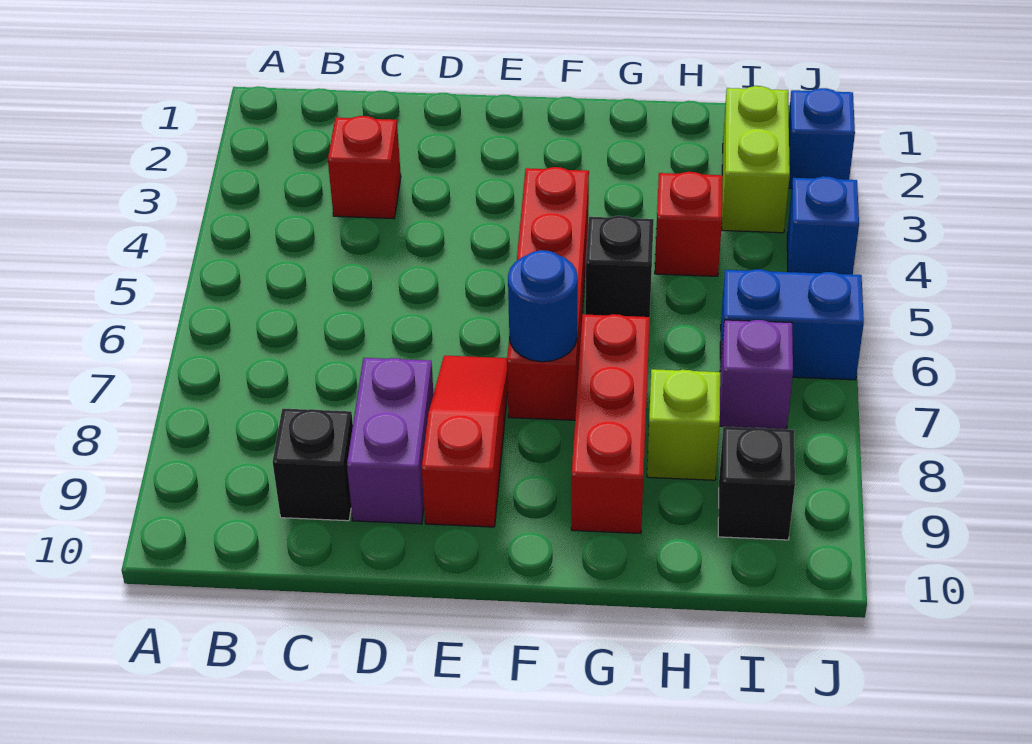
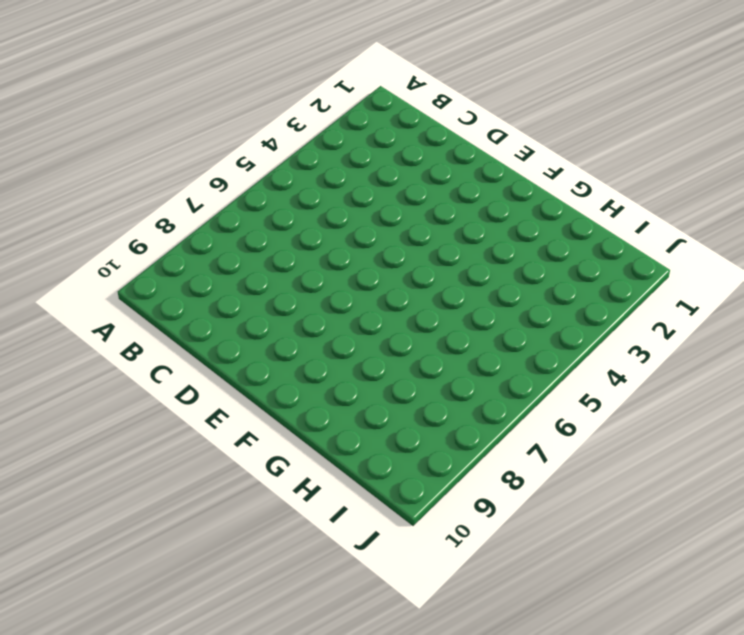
none -> red brick C3 level 1
none -> black brick C9 level 1
none -> purple brick D8:D9 level 1

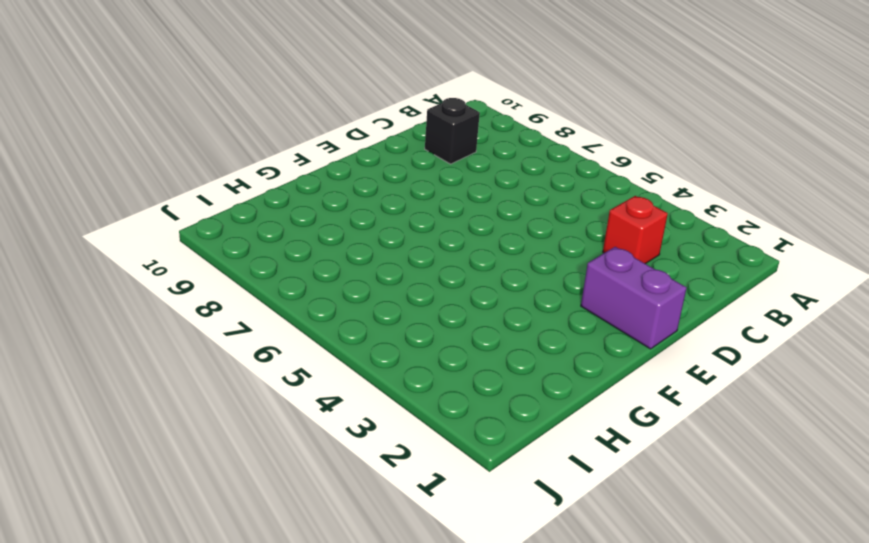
purple brick E1:E2 level 1 -> purple brick D8:D9 level 1
none -> red slope E7:E9 level 1 top 9
none -> red brick F4:F7 level 1
none -> black brick G5 level 1

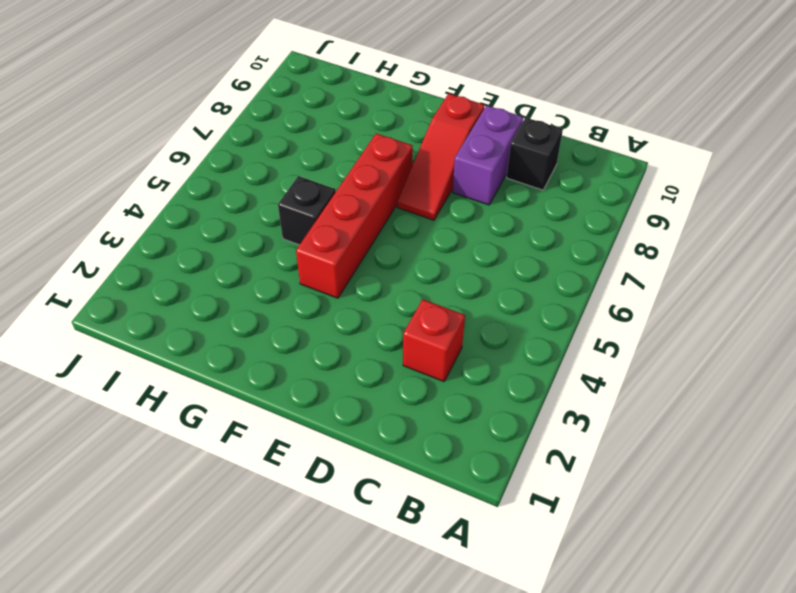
none -> red brick G7:G9 level 1
none -> red brick H4 level 1
none -> lime brick H8 level 1

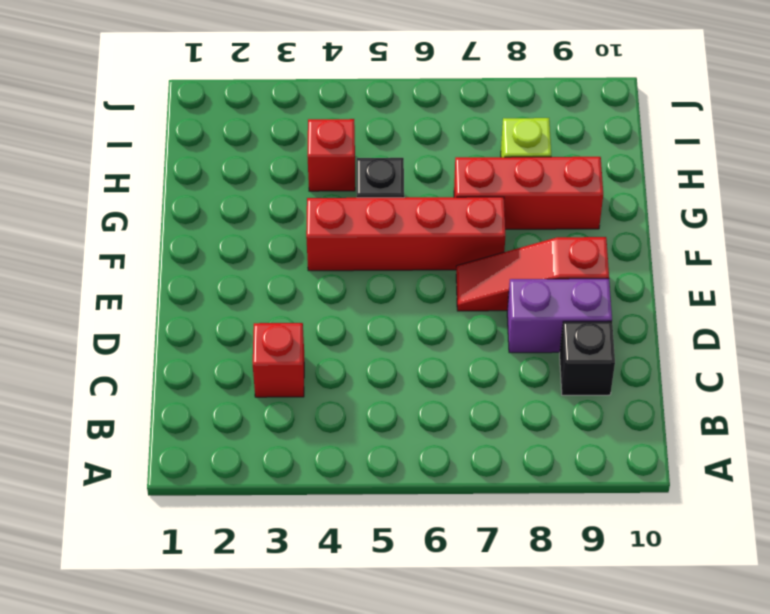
none -> lime brick I2:I3 level 1
none -> blue brick I6:J6 level 1
none -> purple brick I7 level 1

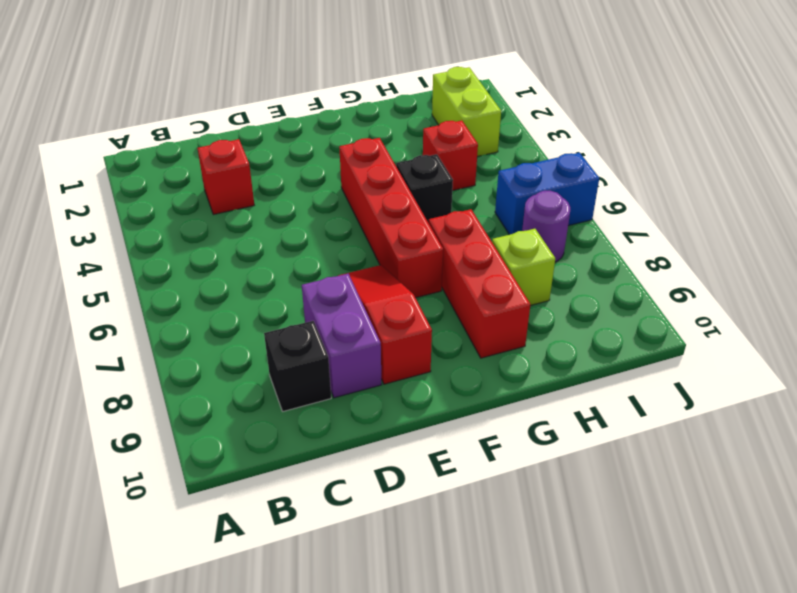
purple round brick I7 level 1 -> purple brick I7 level 1
none -> black brick I9 level 1
none -> blue brick J2 level 1
none -> blue brick J4 level 1

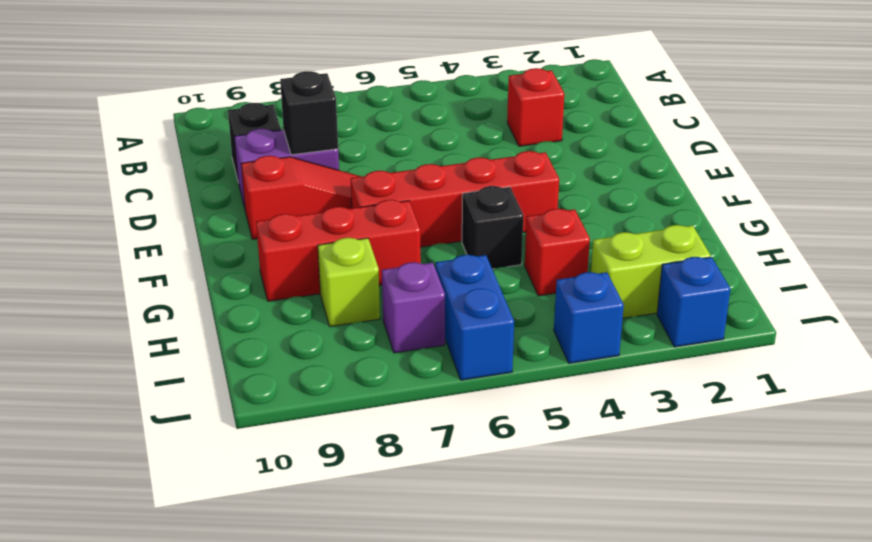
black brick D8 level 2 -> black brick I9 level 1
none -> blue round brick F7 level 2

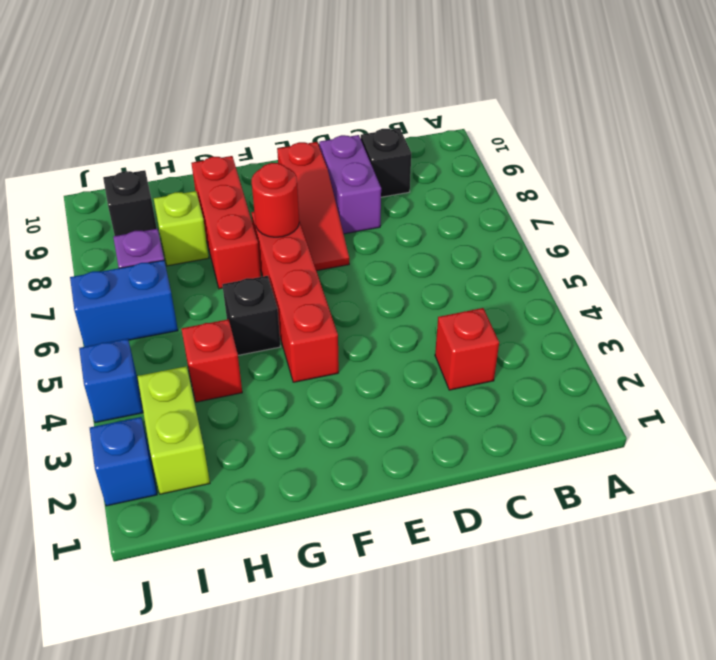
red round brick F7 level 2 -> blue round brick F7 level 2

